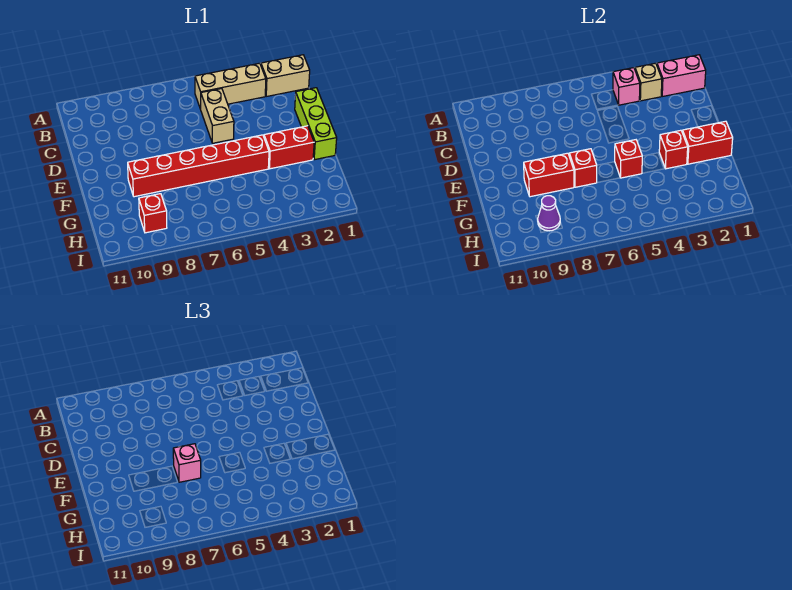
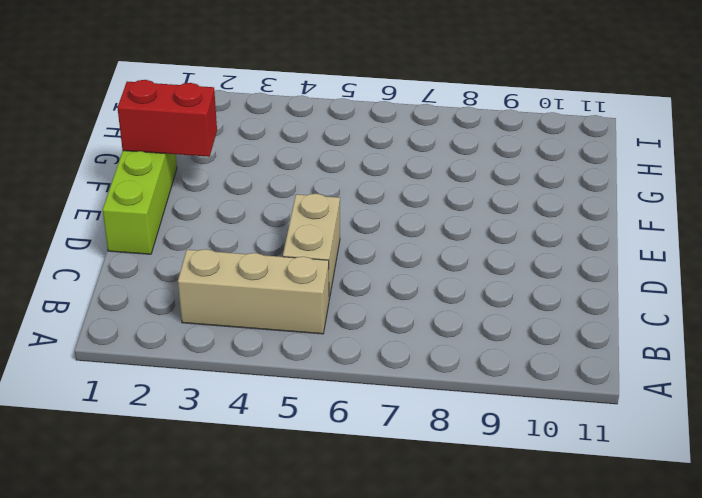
none -> tan brick B1:B2 level 1
none -> red brick F2:F3 level 1
none -> red brick F4:F9 level 1

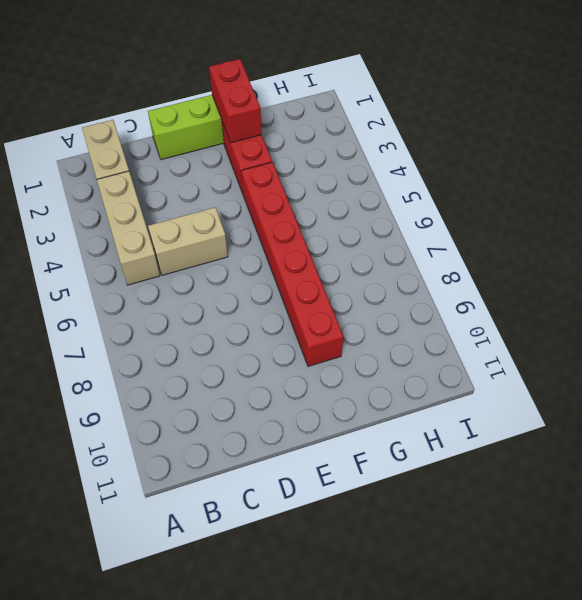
none -> red brick H9 level 1
none -> pink brick B1:B2 level 2
none -> tan brick B3 level 2

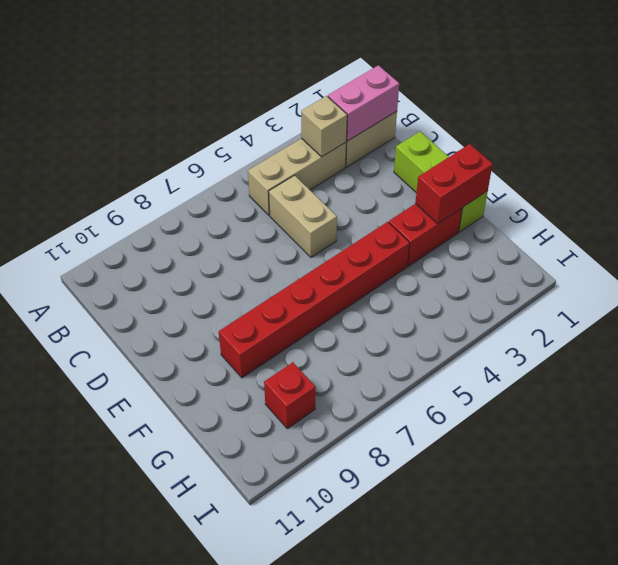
none -> pink brick B4 level 2
none -> red brick F3 level 2
none -> red brick F5 level 2

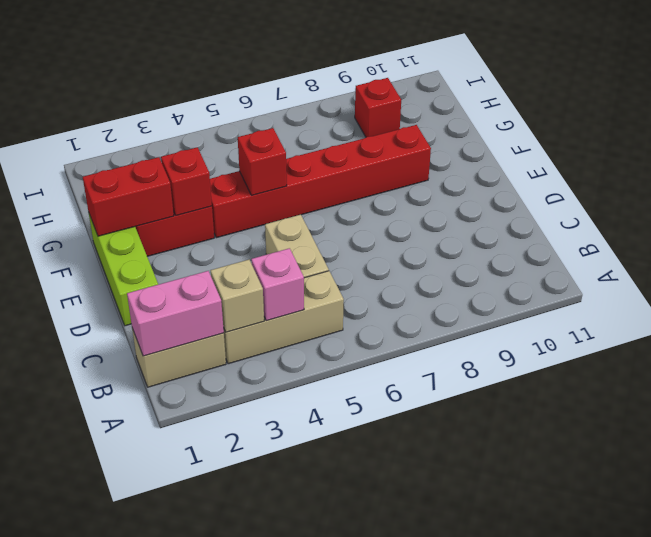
none -> red brick F7 level 2
none -> red brick F8:F9 level 2
none -> purple cone H9 level 2

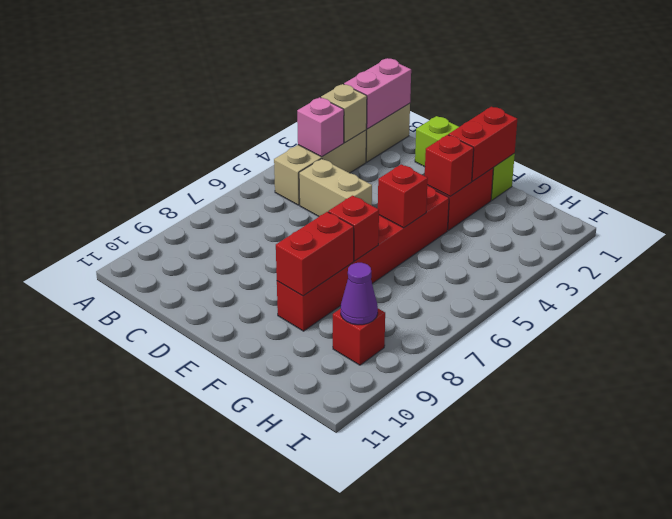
none -> pink brick F7 level 3

